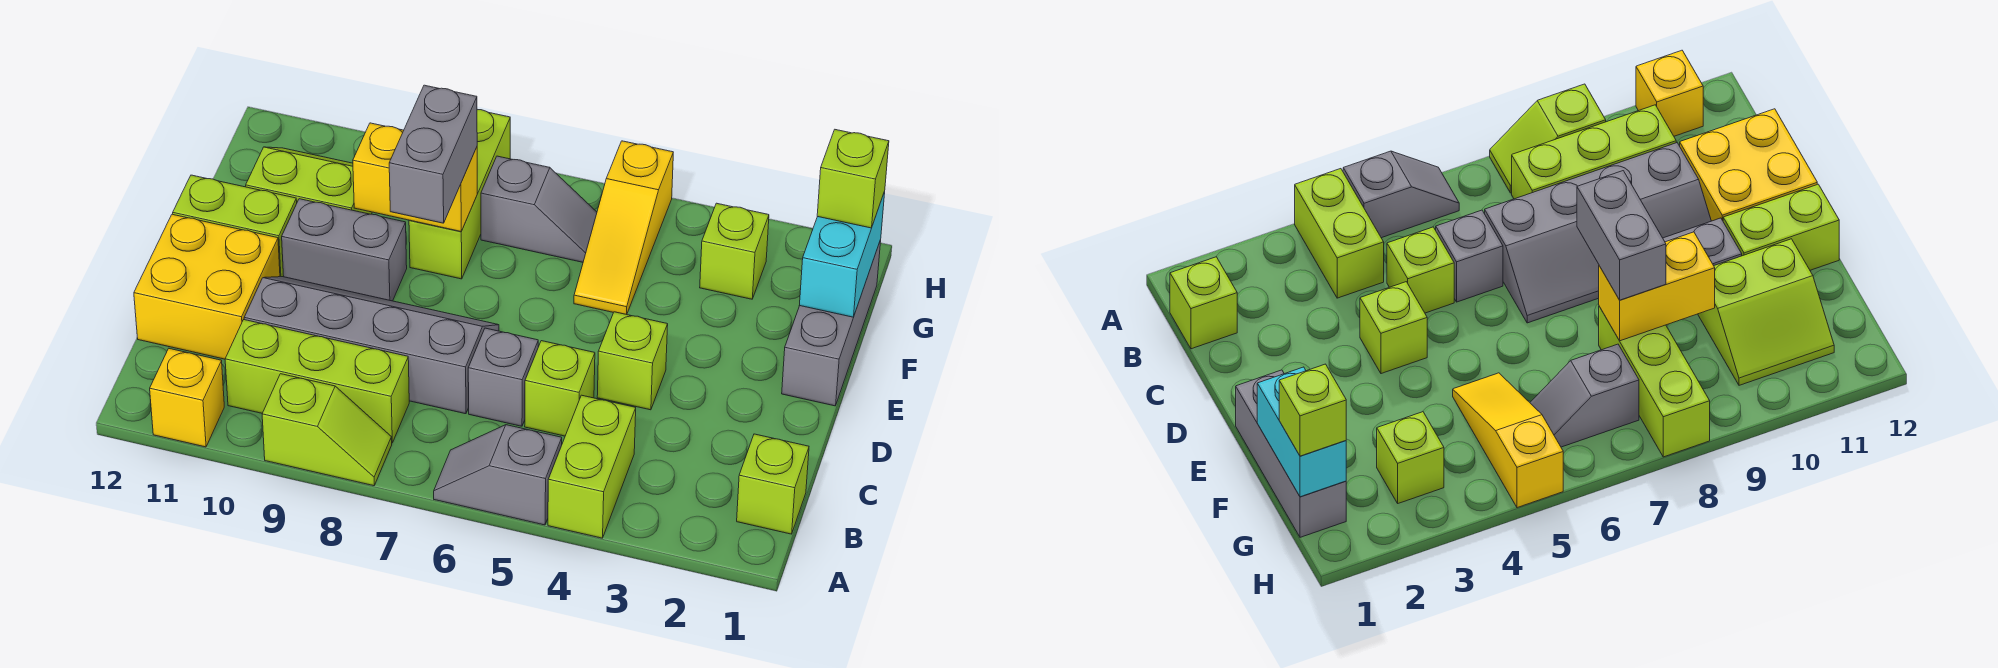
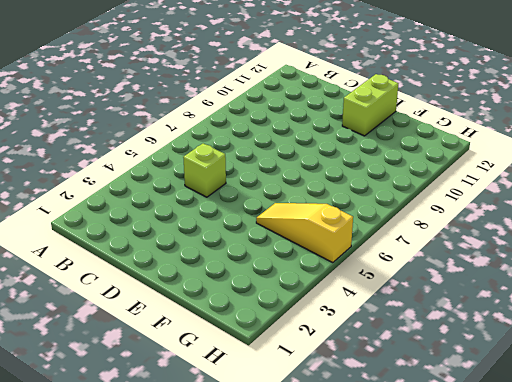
none -> lime brick A4:B4 level 1
none -> grey slope A5:A6 level 1 top 5
none -> lime slope A8:A9 level 1 top 9

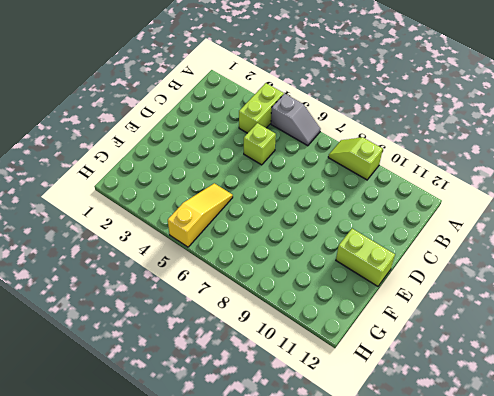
none -> yellow brick A11 level 1
none -> lime brick B1 level 1
none -> lime brick B8:B10 level 1

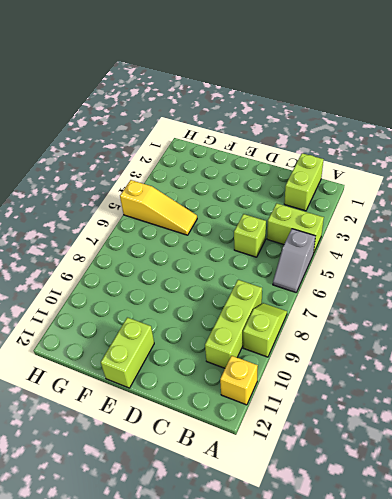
lime brick B1:B2 level 1 -> lime brick B1 level 1
none -> grey brick C6 level 1
none -> grey slope C7:D10 level 1 top C
none -> yellow brick C11:D12 level 1

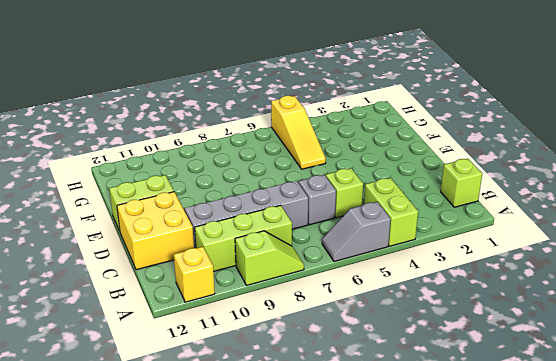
none -> lime brick D4 level 1
none -> grey brick E1:G1 level 1
none -> grey brick E9:E10 level 1

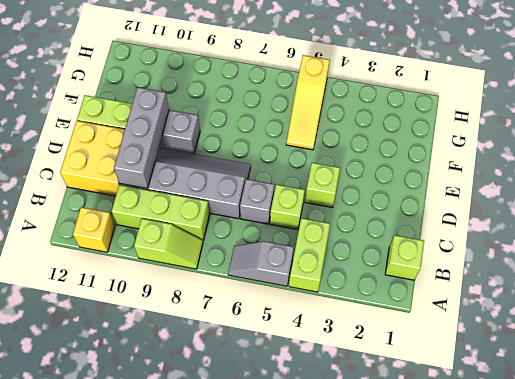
grey brick C10:E10 level 2 -> grey brick E1:G1 level 1
none -> lime brick F8:H8 level 1
none -> lime slope F10:G11 level 1 top F
none -> lime brick G3 level 1

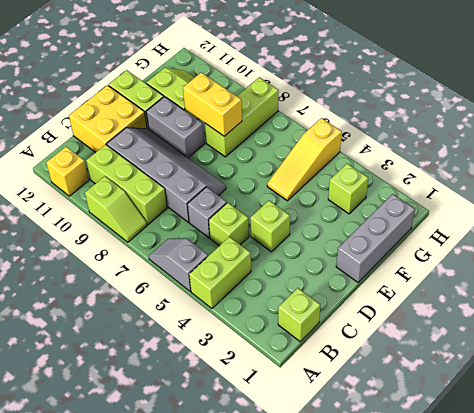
none -> grey slope G6:G7 level 1 top 7
none -> cyan brick F1:G1 level 2
none -> grey brick E8:F8 level 3

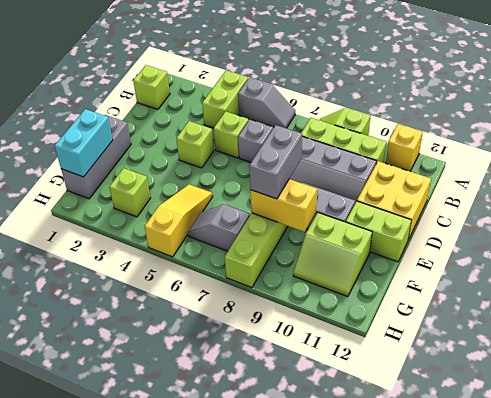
none -> lime brick G1 level 3

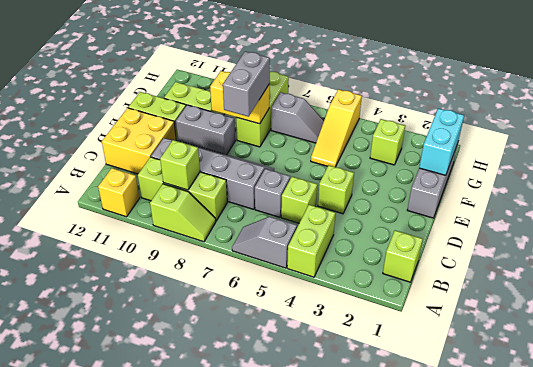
lime brick B9 level 2 -> lime brick G1 level 3

